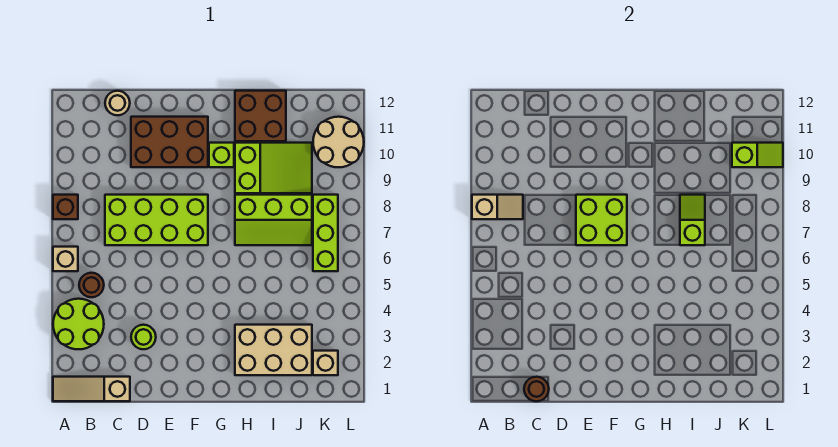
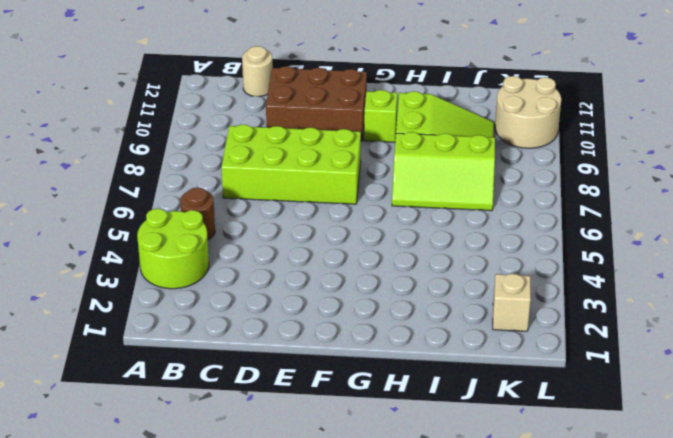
none -> tan slope A1:C1 level 1 top C
none -> tan brick A6 level 1
none -> brown brick A8 level 1

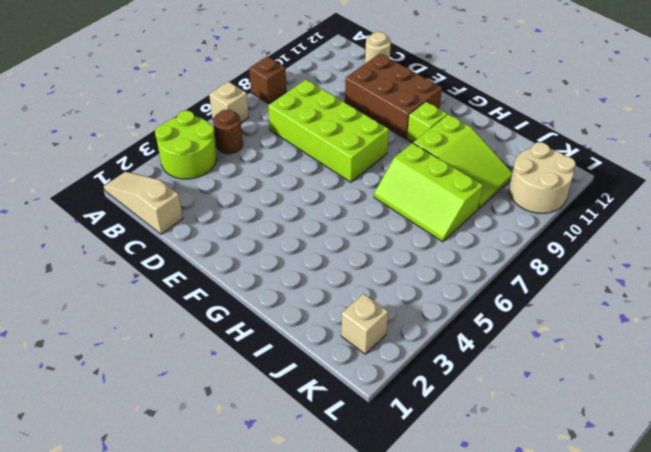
none -> lime round brick D3 level 1
none -> tan brick H2:J3 level 1
none -> brown brick H11:I12 level 1

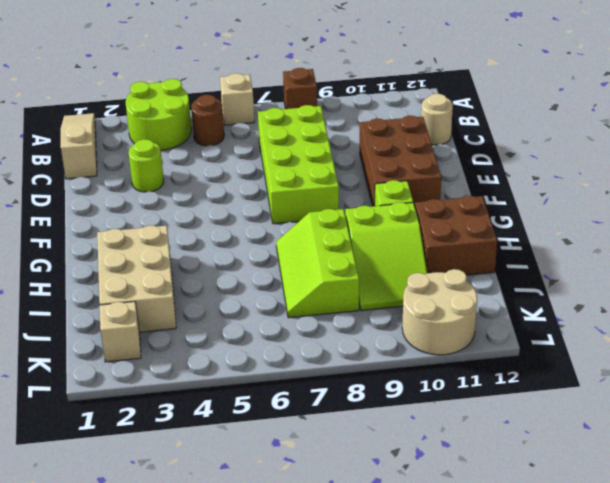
none -> lime brick K6:K8 level 1
none -> tan slope A8:B8 level 2 top A
none -> brown round brick C1 level 2

